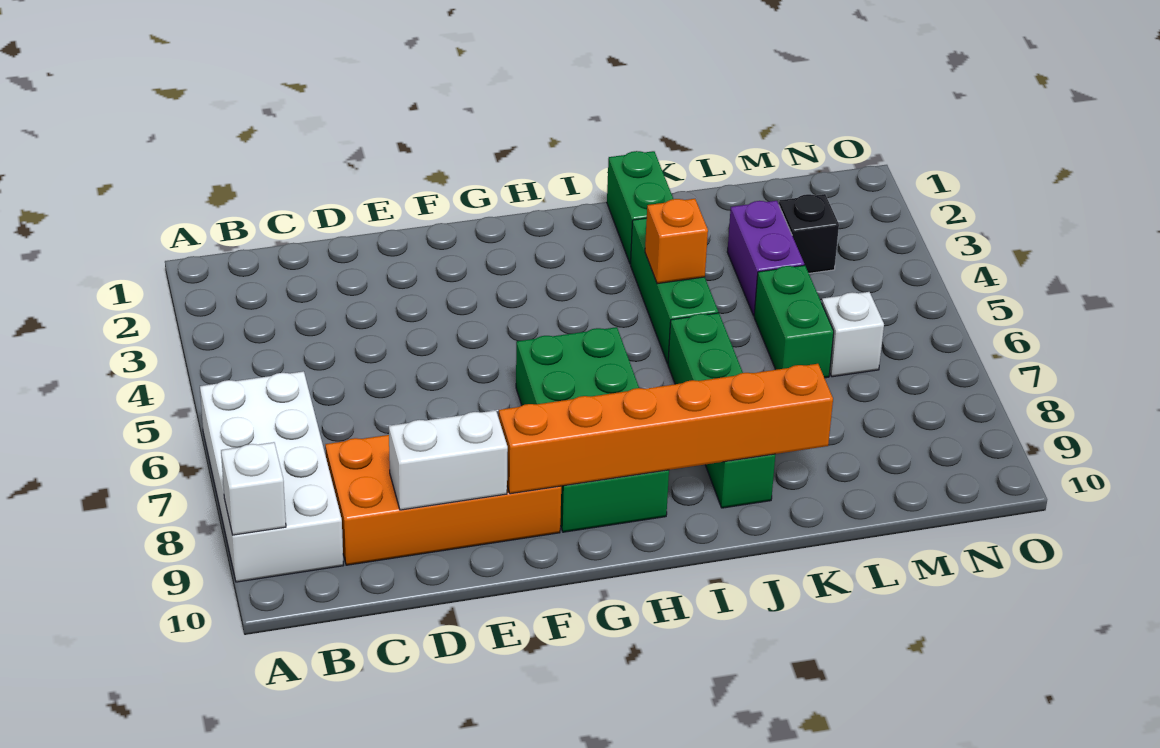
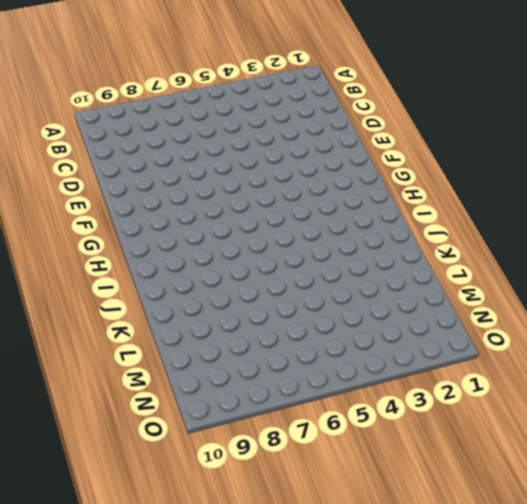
none -> white brick A6:B9 level 1
none -> orange brick C8:F9 level 1
none -> green brick G6:H9 level 1

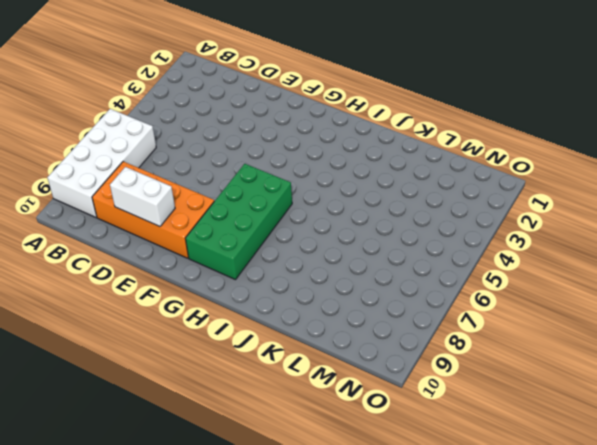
none -> green brick J1:J2 level 1
none -> green brick J3:J5 level 1
none -> green brick J6:J9 level 1

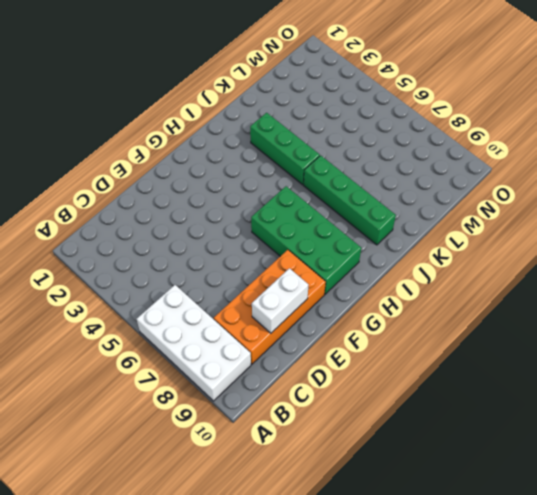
none -> green brick J1:J2 level 1
none -> purple brick L3:L4 level 1
none -> green brick L5:L6 level 1

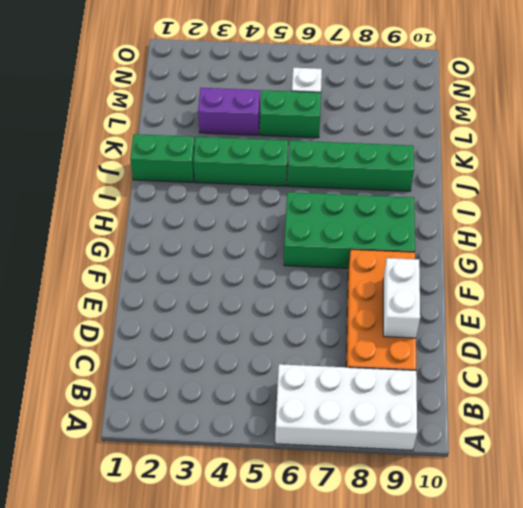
none -> black brick M3 level 1
none -> white brick A9 level 2
none -> orange brick F9:K9 level 2

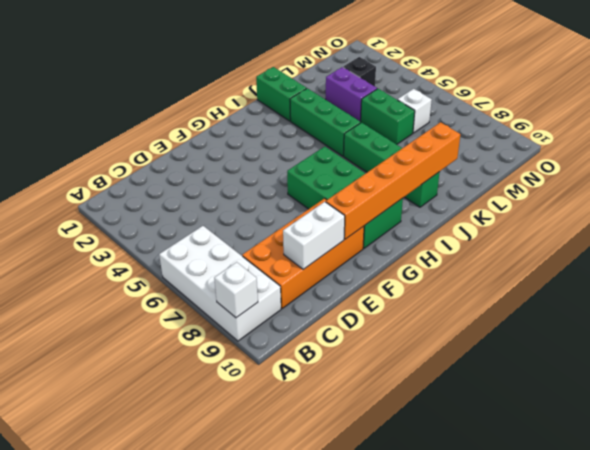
none -> orange brick J4 level 2

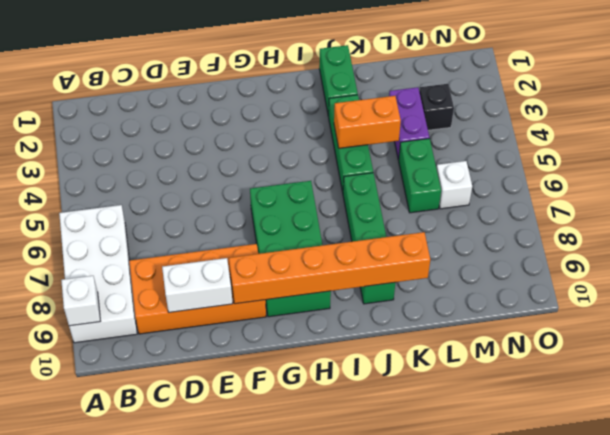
orange brick J4:K4 level 2 -> orange brick J4 level 2

